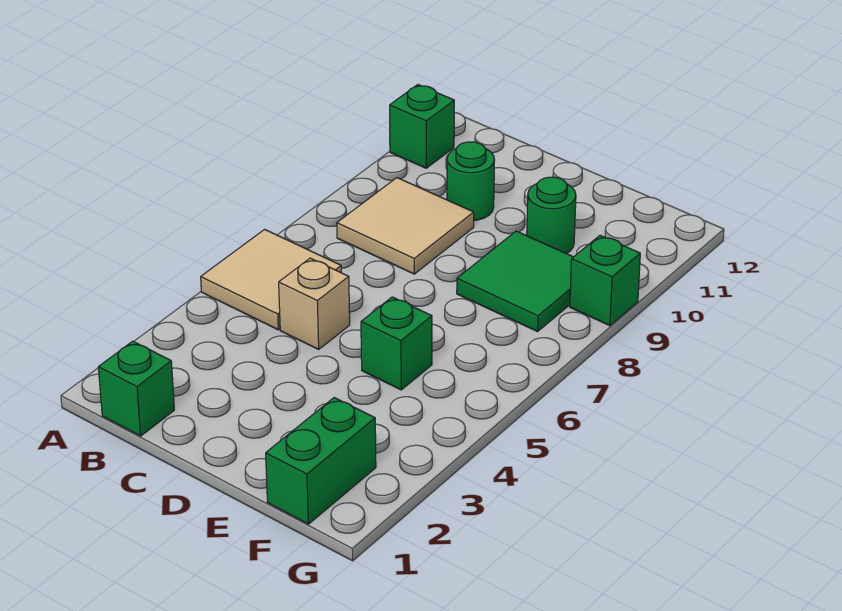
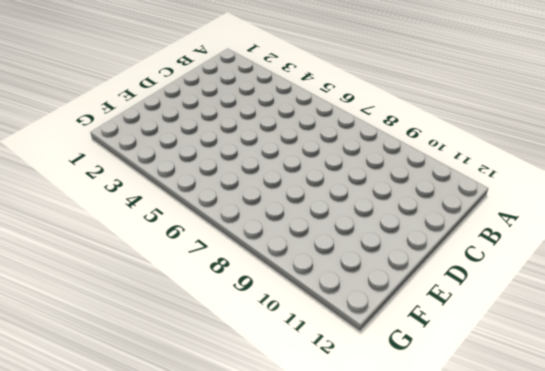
none -> tan tile A5:B6 level 1
none -> green brick A11 level 1

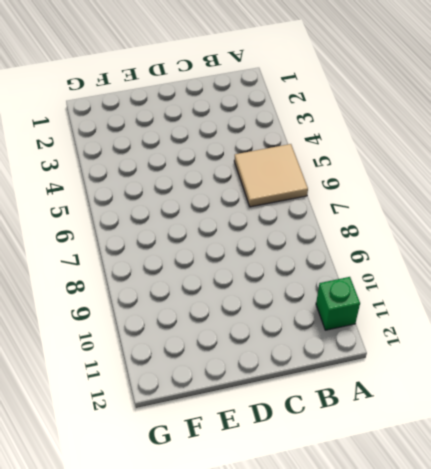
none -> green brick B1 level 1
none -> tan tile B8:C9 level 1

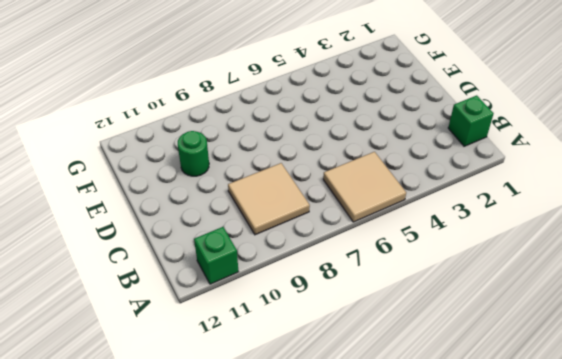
none -> tan brick C5 level 1
none -> green round brick C10 level 1

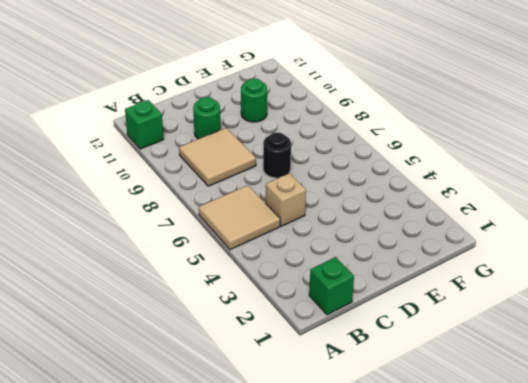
black round brick D7 level 1 -> none
none -> green brick E5 level 1
none -> green tile E8:F9 level 1

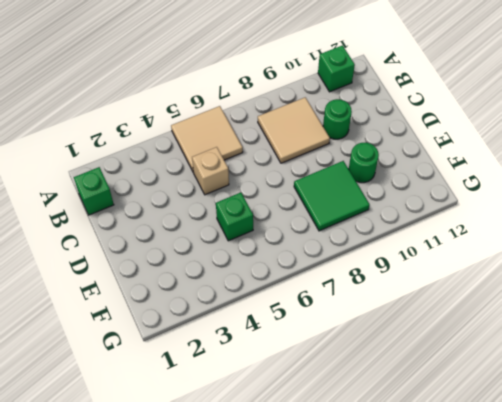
none -> green brick F1:F2 level 1
none -> green brick G9 level 1

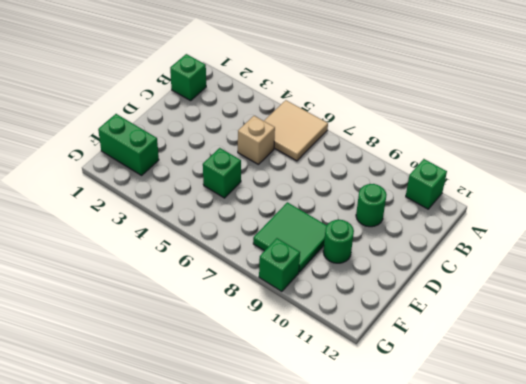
none -> tan tile B8:C9 level 1

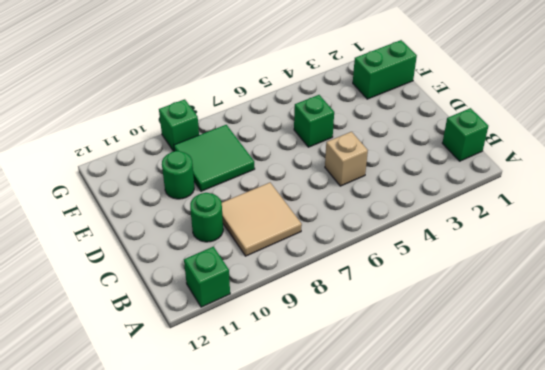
none -> tan tile A5:B6 level 1

